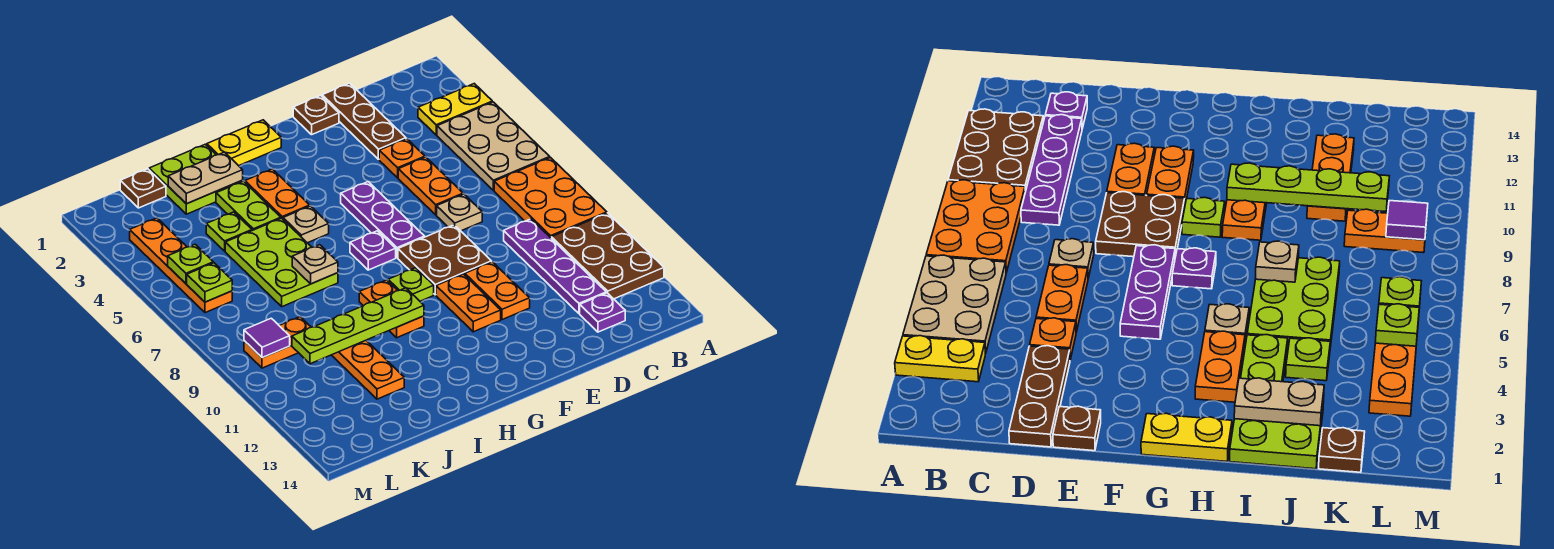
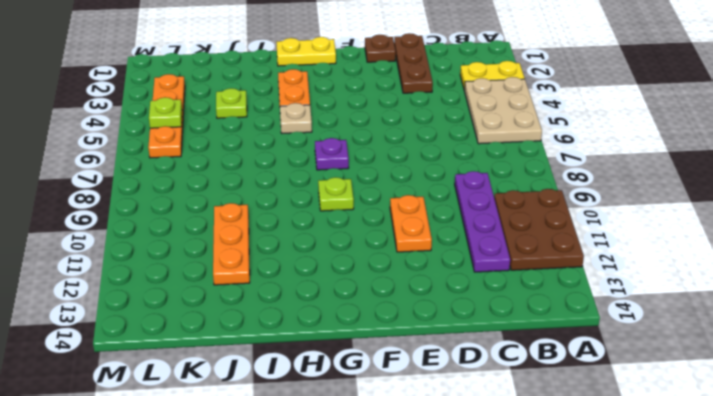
none -> orange plate A7:B9 level 1
none -> purple plate C13 level 1
none -> orange plate D4 level 1
none -> orange plate D5:D6 level 1

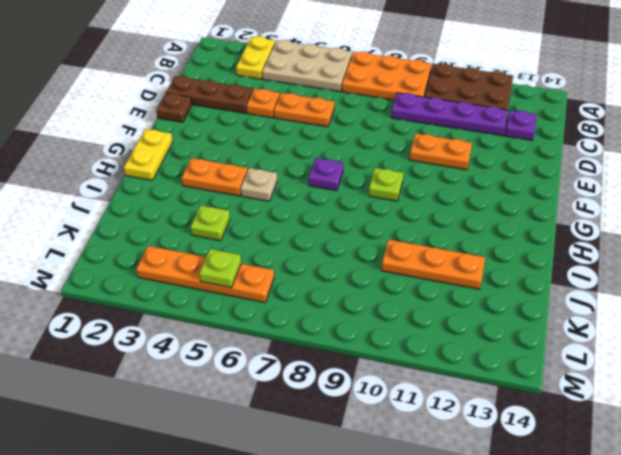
none -> tan plate D7 level 1
none -> brown plate E8:F9 level 1
none -> purple plate F5:F7 level 1
none -> orange plate F10:F11 level 1

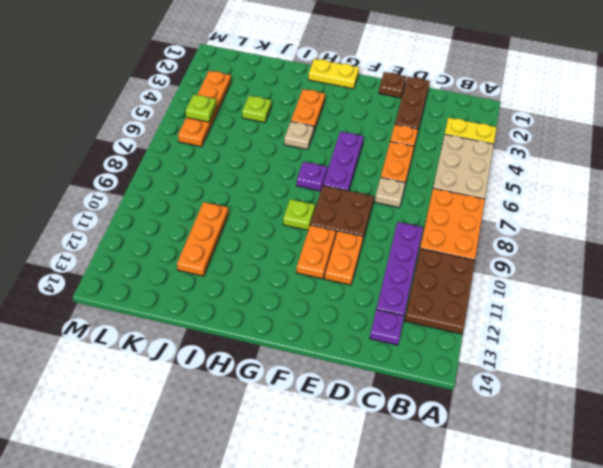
none -> orange plate H9:H10 level 1
none -> lime plate I1:J2 level 1
none -> lime plate I3:I4 level 1
none -> lime plate I5:J7 level 1

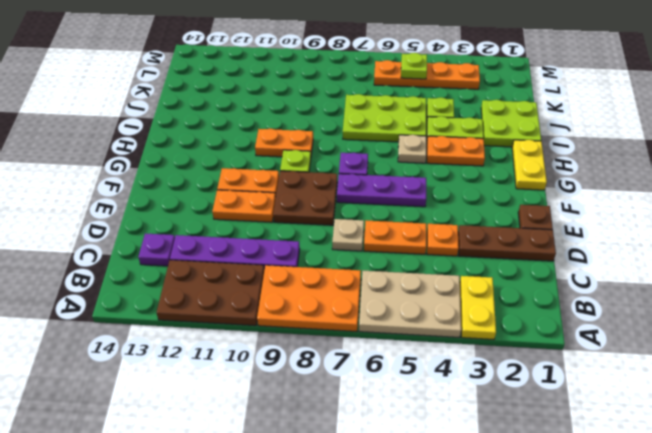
none -> orange plate J10:J12 level 1
none -> brown plate K1 level 1
none -> orange plate K9:L9 level 1
none -> lime plate H10:K10 level 2

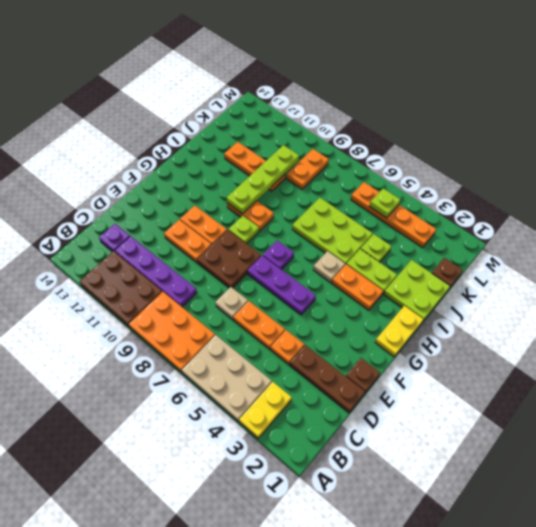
none -> tan plate I2:J2 level 2
none -> tan plate I7 level 2
none -> lime plate L6 level 2
none -> purple tile L9 level 2

